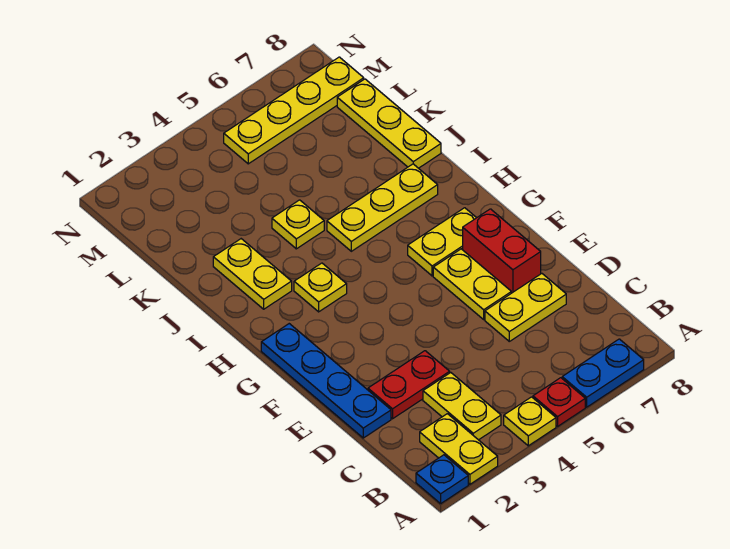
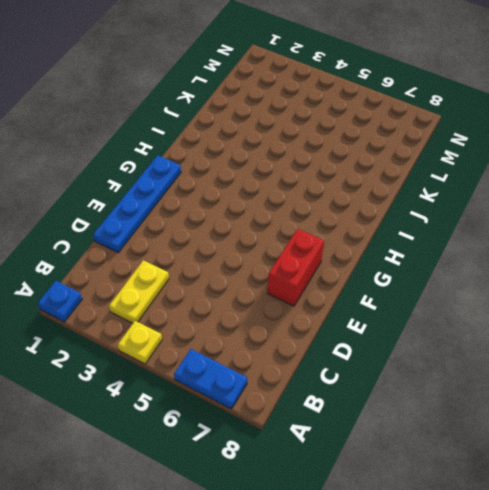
none -> yellow plate A2:B2 level 1
none -> red plate A5 level 1
none -> red plate D2:D3 level 1

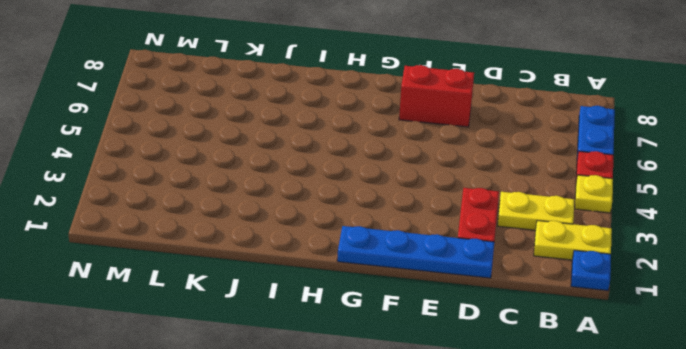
none -> yellow plate D6:D7 level 1
none -> yellow plate E6:F6 level 1
none -> yellow plate G6:G7 level 1

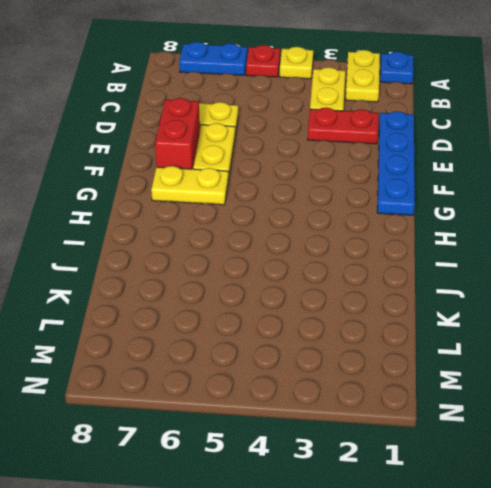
none -> yellow plate H3 level 1
none -> yellow plate I2:J2 level 1
none -> yellow plate I5:I7 level 1

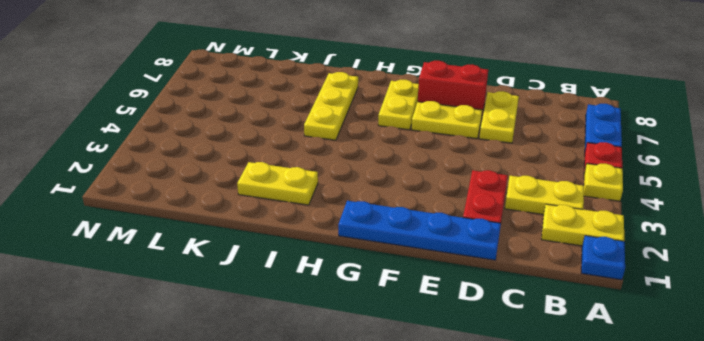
none -> yellow plate H3 level 1
none -> yellow plate J4 level 1
none -> yellow plate J8:L8 level 1

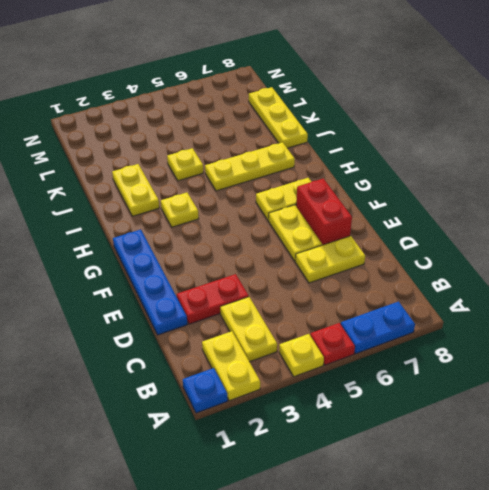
none -> yellow plate M5:M8 level 1

